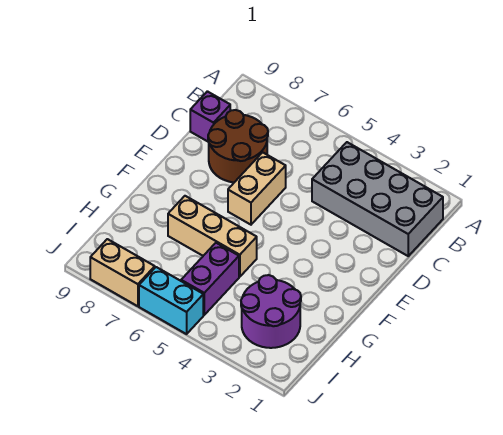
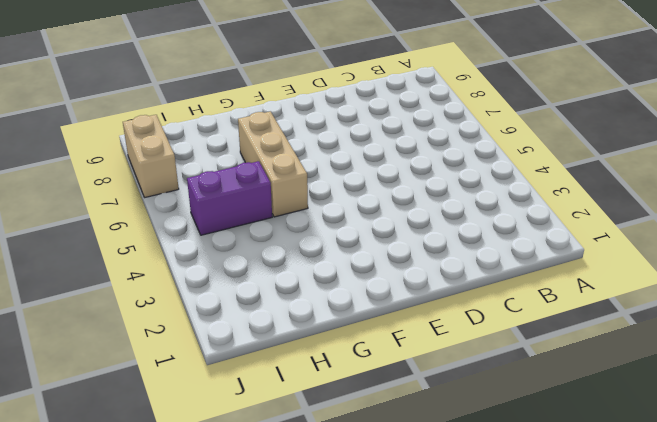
none -> grey brick B1:C4 level 1
none -> brown round brick C7:D8 level 1

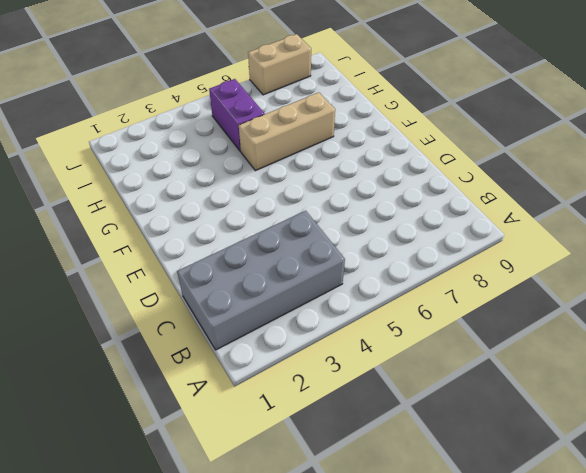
none -> brown round brick C7:D8 level 1
none -> purple brick C9 level 1

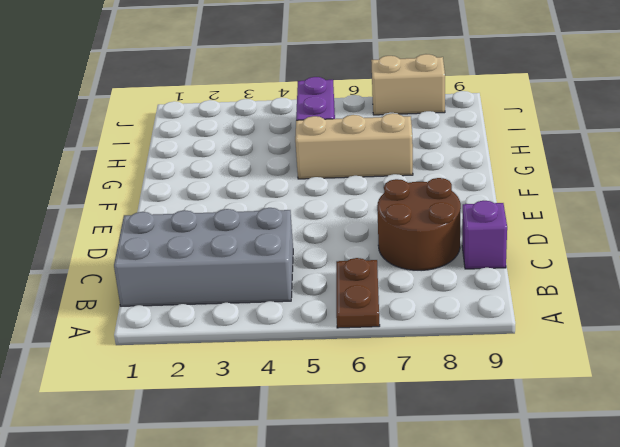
brown plate A6:B6 level 1 -> none
none -> tan brick D6:E6 level 1
none -> purple round brick H2:I3 level 1

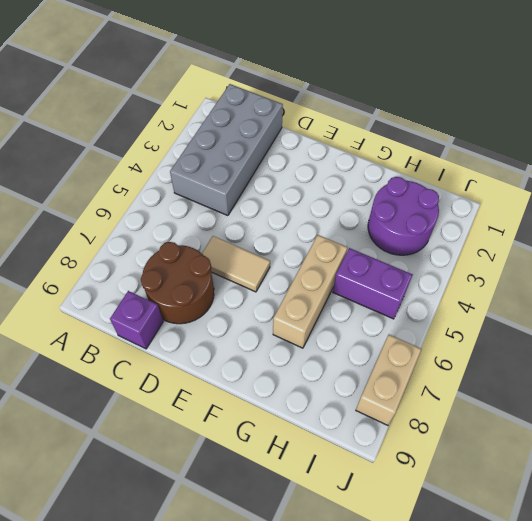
tan tile D6:E6 level 1 -> tan brick D6:E6 level 1
none -> cyan brick J5:J6 level 1

